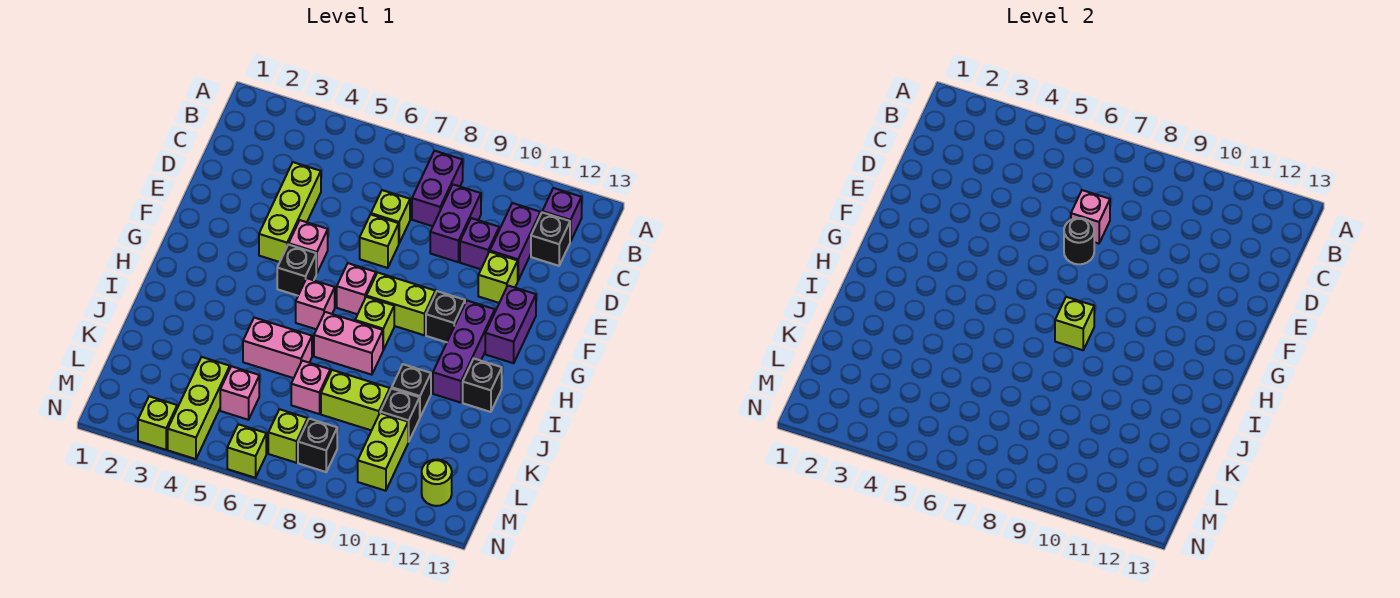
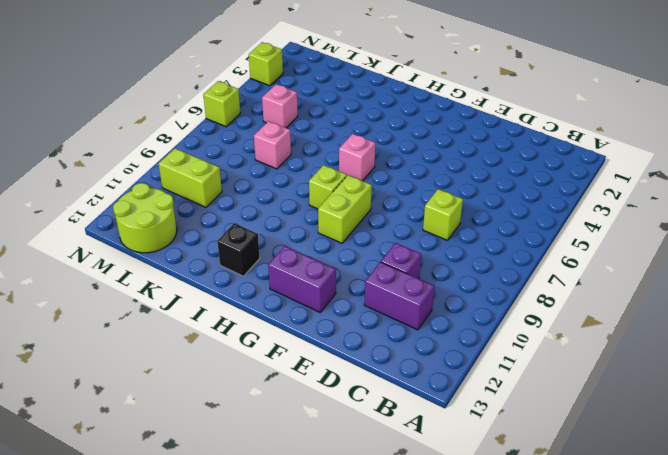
lime round brick L12:M13 level 1 -> lime round brick M12 level 1
none -> purple brick B8:C8 level 1
none -> purple brick B12 level 1
none -> purple brick C9:D9 level 1
none -> black brick C12 level 1

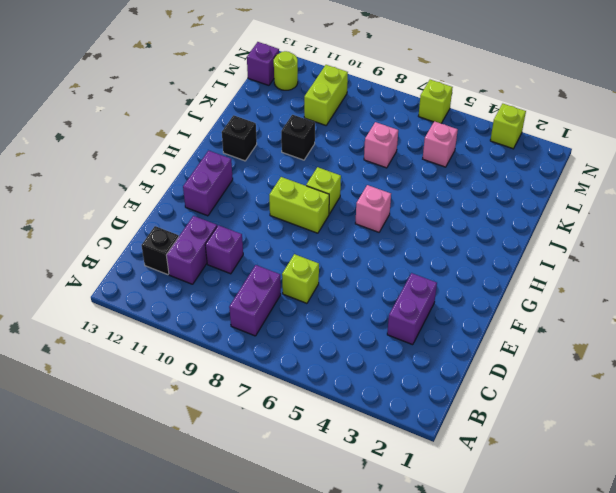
purple brick D3:E3 level 1 -> purple brick C9:D9 level 1
purple brick M13 level 1 -> purple brick B12 level 1
none -> lime brick D4:F4 level 1
none -> lime brick E7 level 1
none -> lime brick E11 level 1
none -> pink brick F5 level 1

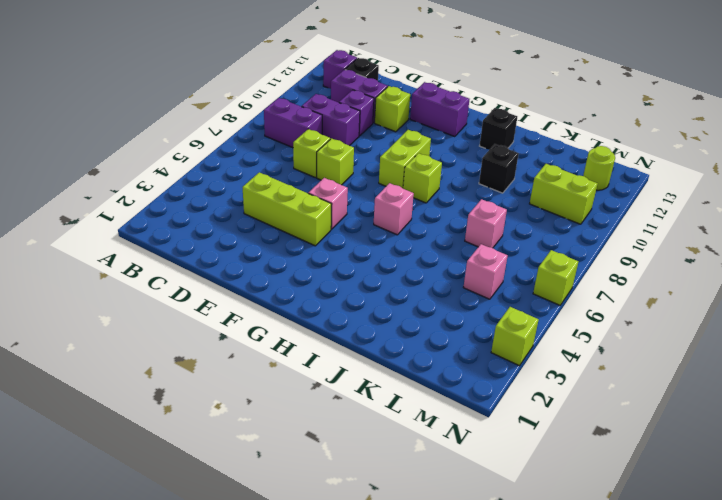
none -> black brick G5 level 1
none -> pink brick G7 level 1
none -> black brick G10 level 1
none -> purple brick G11:I11 level 1

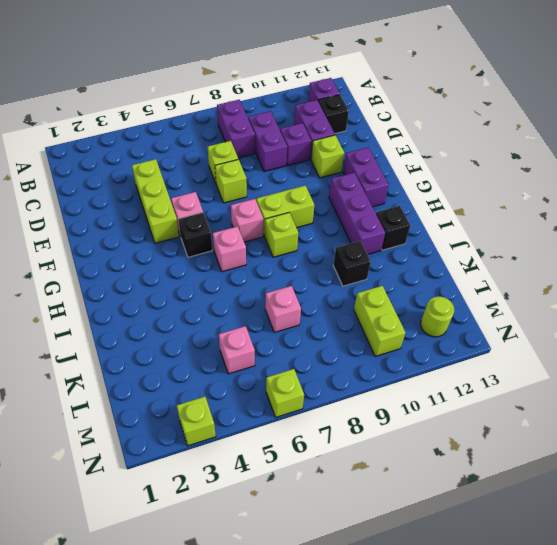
none -> black brick G10 level 1
none -> pink brick I7:I8 level 1
none -> pink brick J5:J6 level 1
none -> lime brick K8:K9 level 1

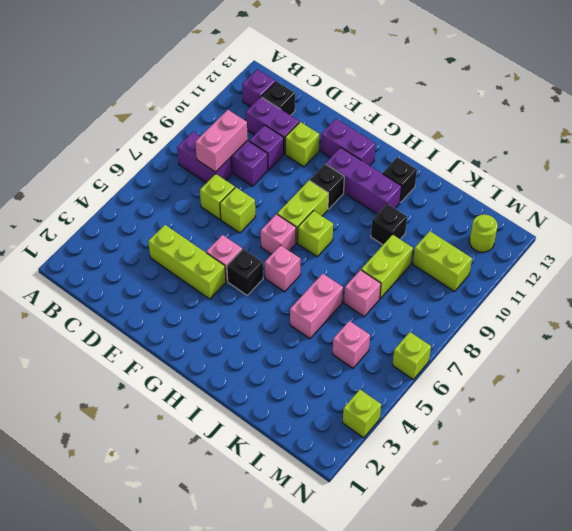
pink brick C8:C9 level 2 -> pink brick I7:I8 level 1
none -> black brick K10 level 1
none -> lime brick L4:N4 level 1
none -> lime brick M7 level 1
none -> black brick M8 level 1

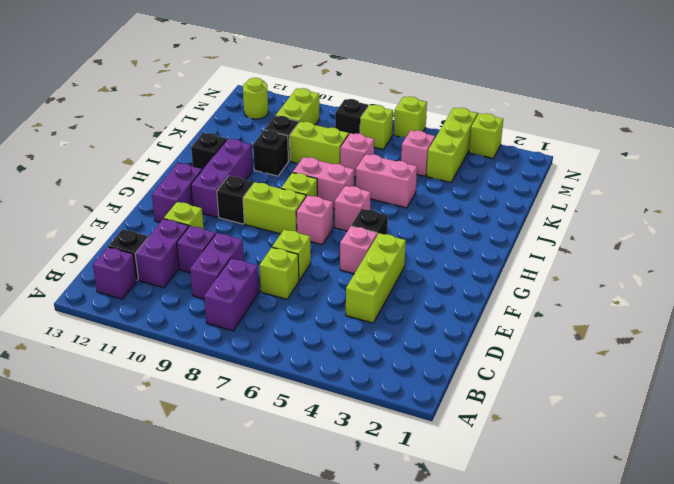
none -> pink brick D7 level 2
none -> black round brick E7 level 2
none -> lime brick H8 level 2

